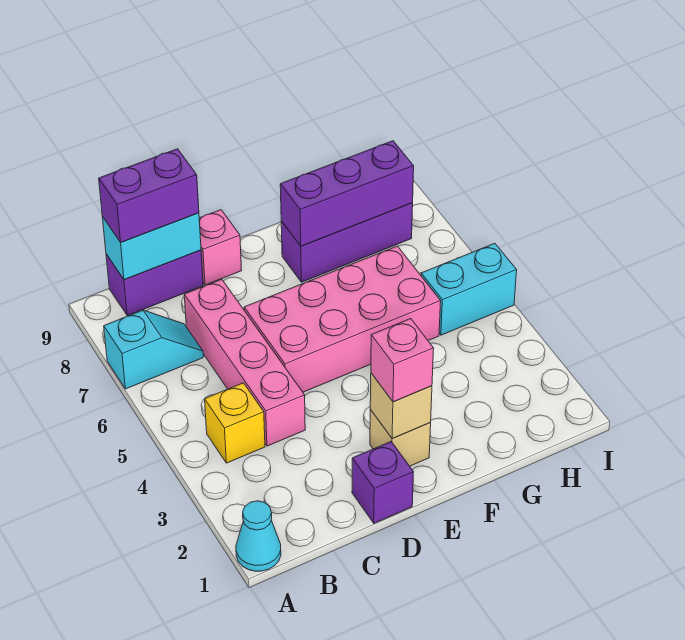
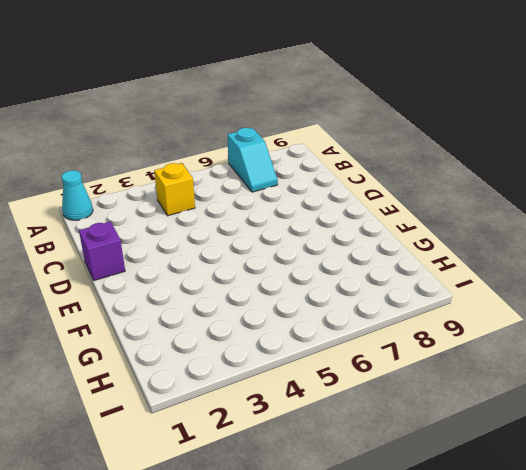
none -> purple brick B9:C9 level 1
none -> pink brick C4:C7 level 1
none -> pink brick D5:G6 level 1

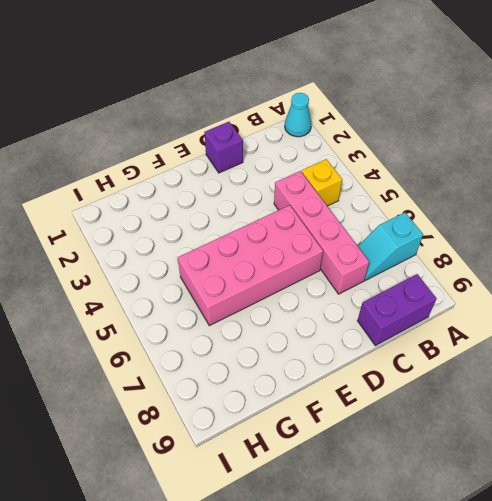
none -> pink brick D9 level 1
none -> tan brick E2 level 1
none -> purple brick F8:H8 level 1

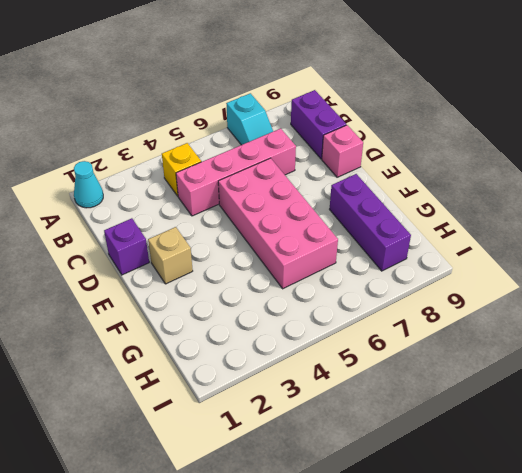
none -> cyan brick H5:I5 level 1
none -> cyan brick B9:C9 level 2
none -> tan brick E2 level 2

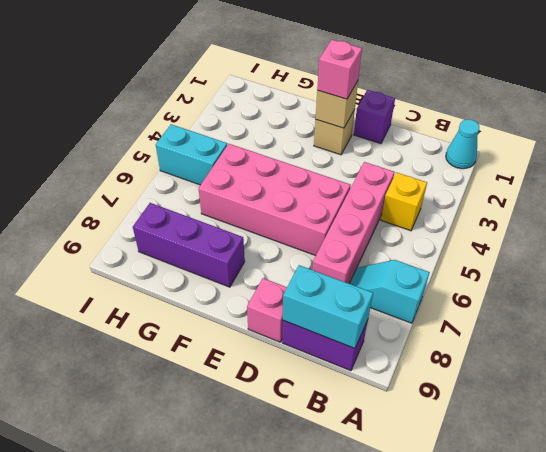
none -> purple brick F8:H8 level 2
none -> purple brick B9:C9 level 3

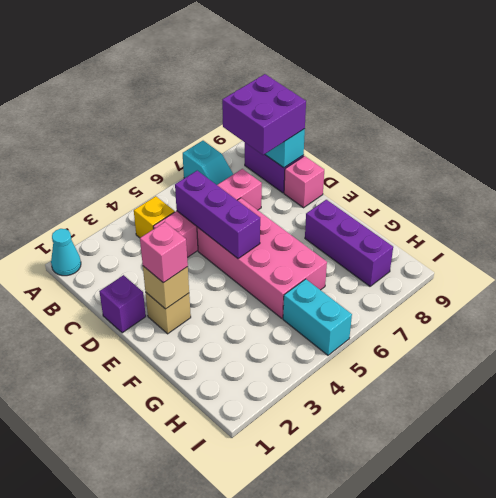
purple brick B8:C9 level 3 -> purple brick B9:C9 level 3
purple brick C5:E5 level 2 -> purple brick F8:H8 level 2

